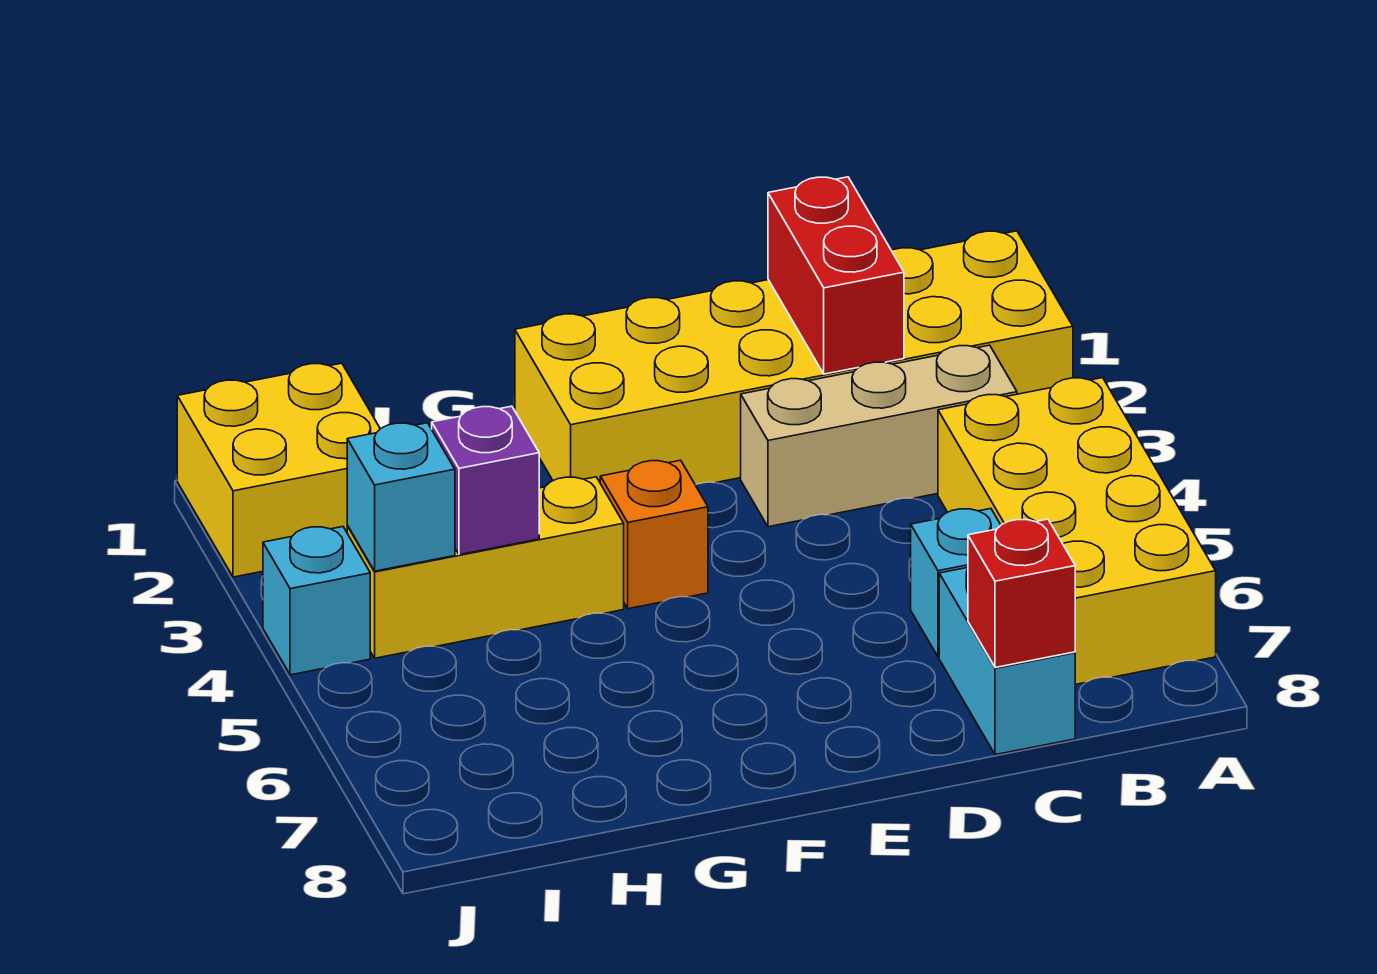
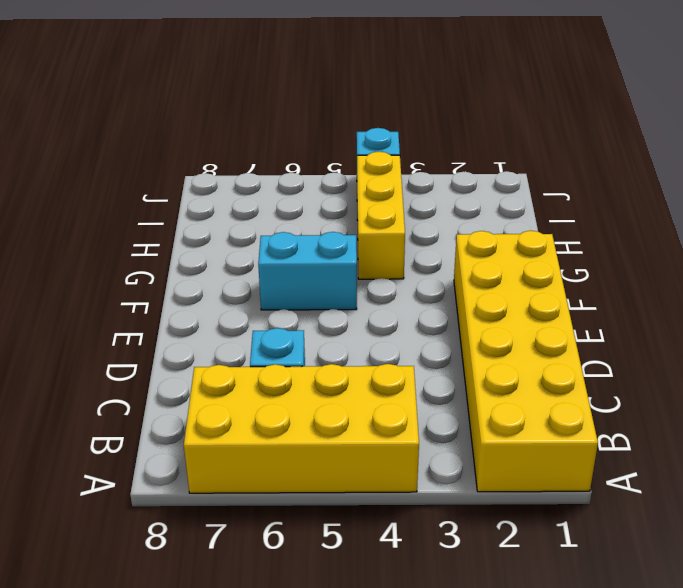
cyan brick F5:F6 level 1 -> cyan brick C7:C8 level 1
none -> tan brick B3:D3 level 1
none -> orange brick F4 level 1
none -> yellow brick I1:J2 level 1

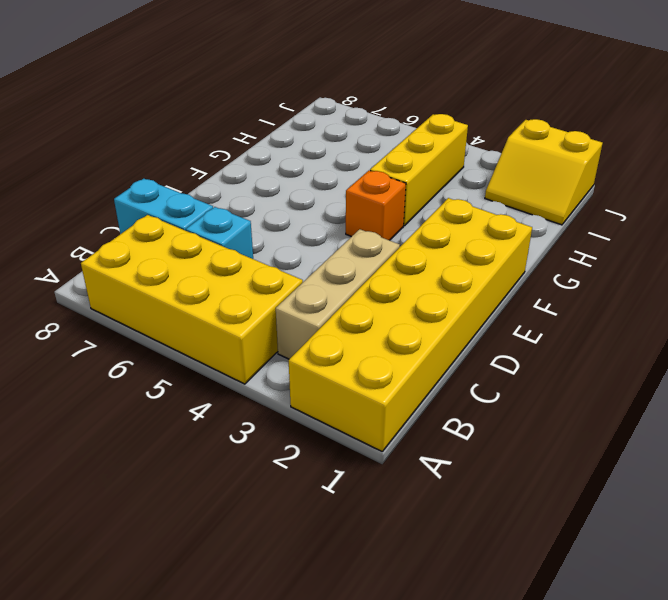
yellow slope I1:J2 level 1 top J -> yellow brick I1:J2 level 1
none -> cyan brick J4 level 1
none -> red brick C1:C2 level 2
none -> red brick C8 level 2

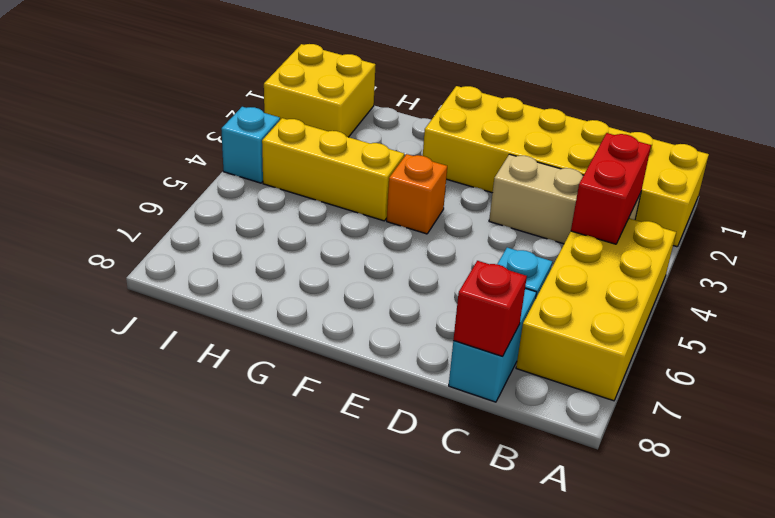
red brick B3:B4 level 2 -> red brick C1:C2 level 2
none -> purple brick H4 level 2
none -> cyan brick I4 level 2

